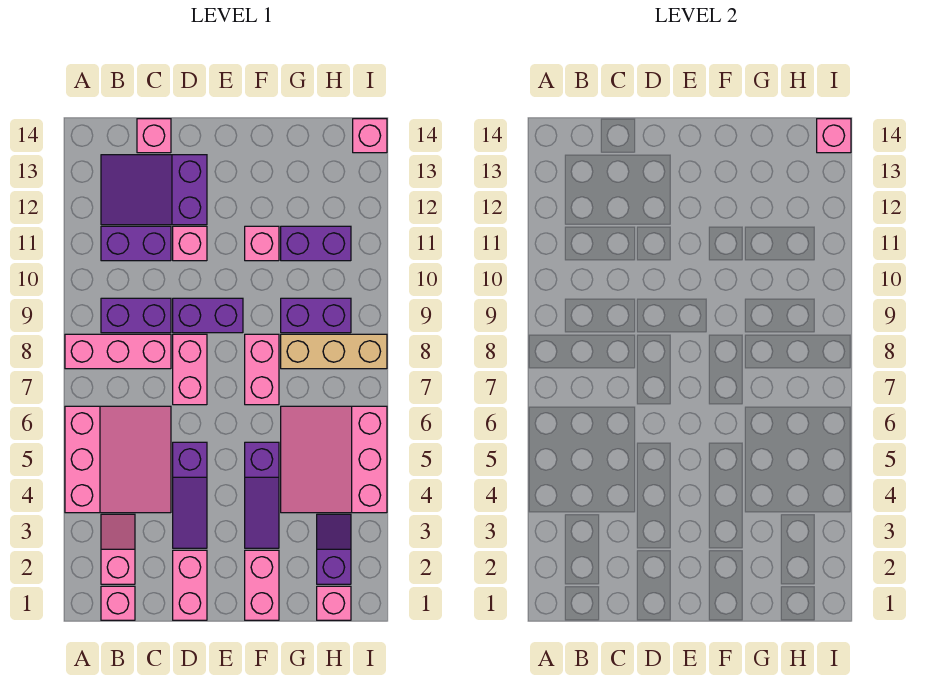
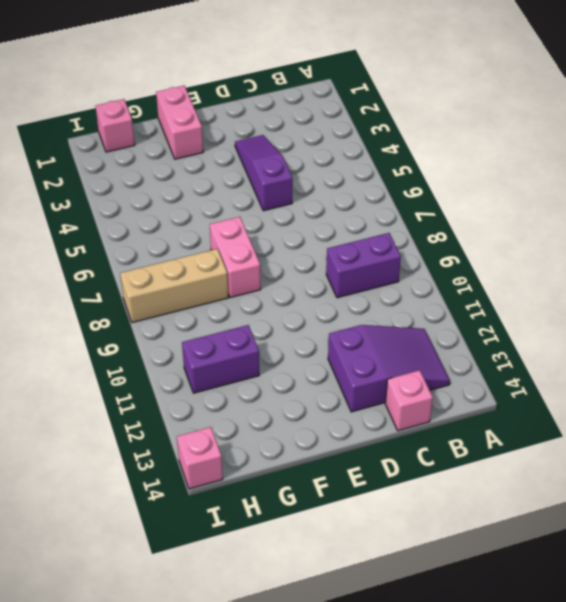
none -> pink slope A4:C6 level 1 top A
none -> pink brick A8:C8 level 1
none -> pink brick B1 level 1

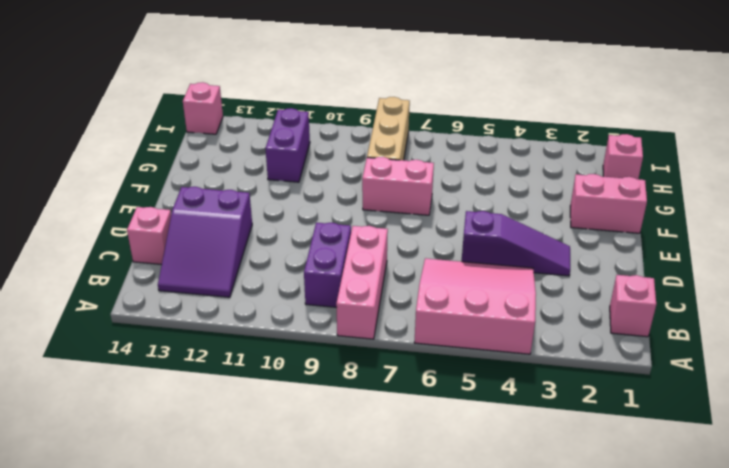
none -> pink slope B2:B3 level 1 top 2
none -> purple brick B11:C11 level 1
none -> pink brick D1:D2 level 1

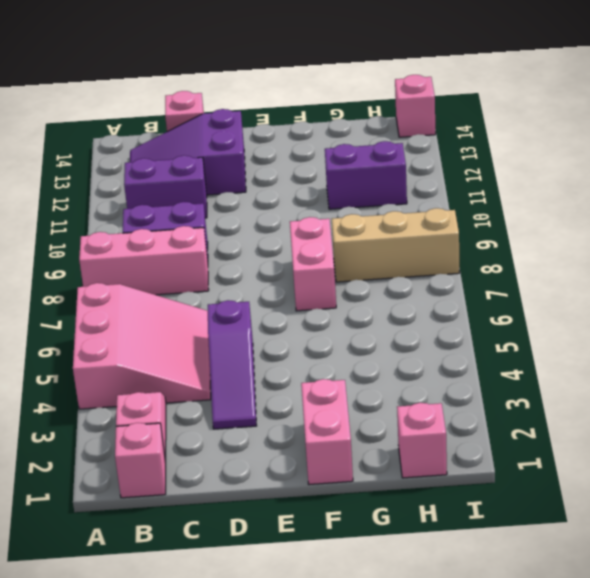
none -> pink brick D1:D2 level 1
none -> pink brick D7:D8 level 1
none -> purple brick D9:E9 level 1

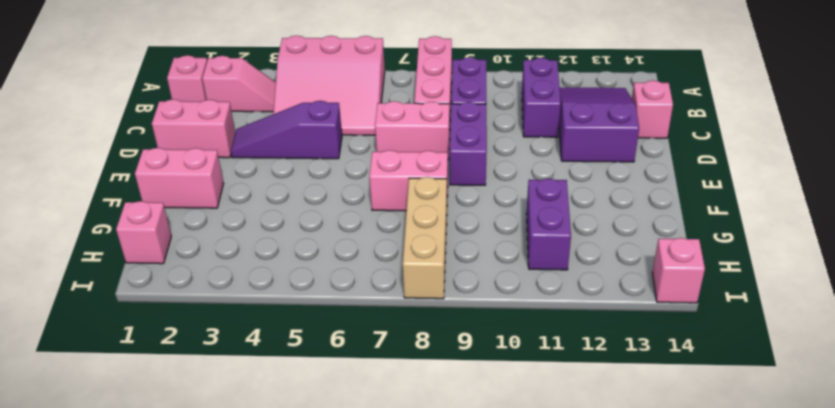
none -> pink brick D11 level 1
none -> purple slope F3:F5 level 1 top 5
none -> pink brick F11 level 1

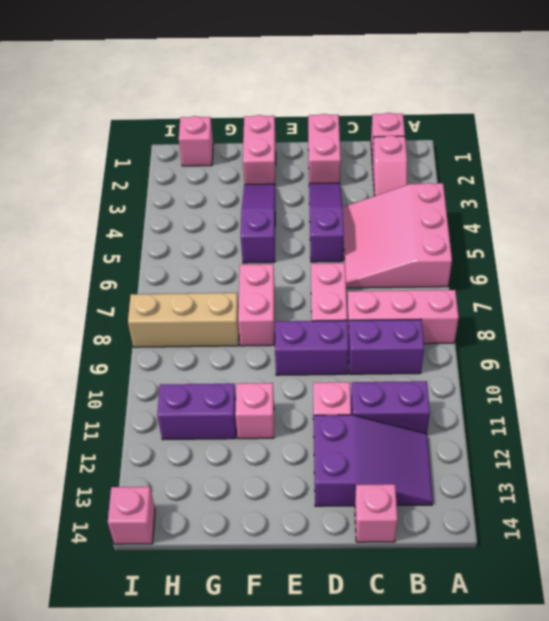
none -> pink slope G4:I6 level 1 top I
none -> purple brick G9:H9 level 1
none -> purple slope H2:H3 level 1 top 2

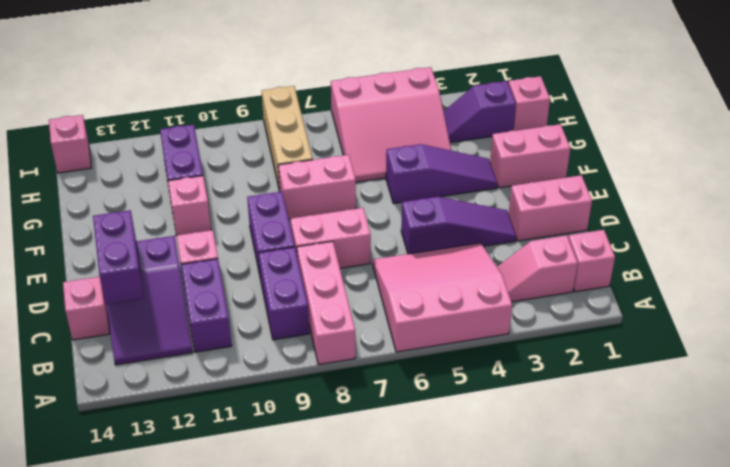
purple brick C13:D13 level 2 -> purple brick G9:H9 level 1
none -> pink brick I14 level 2

